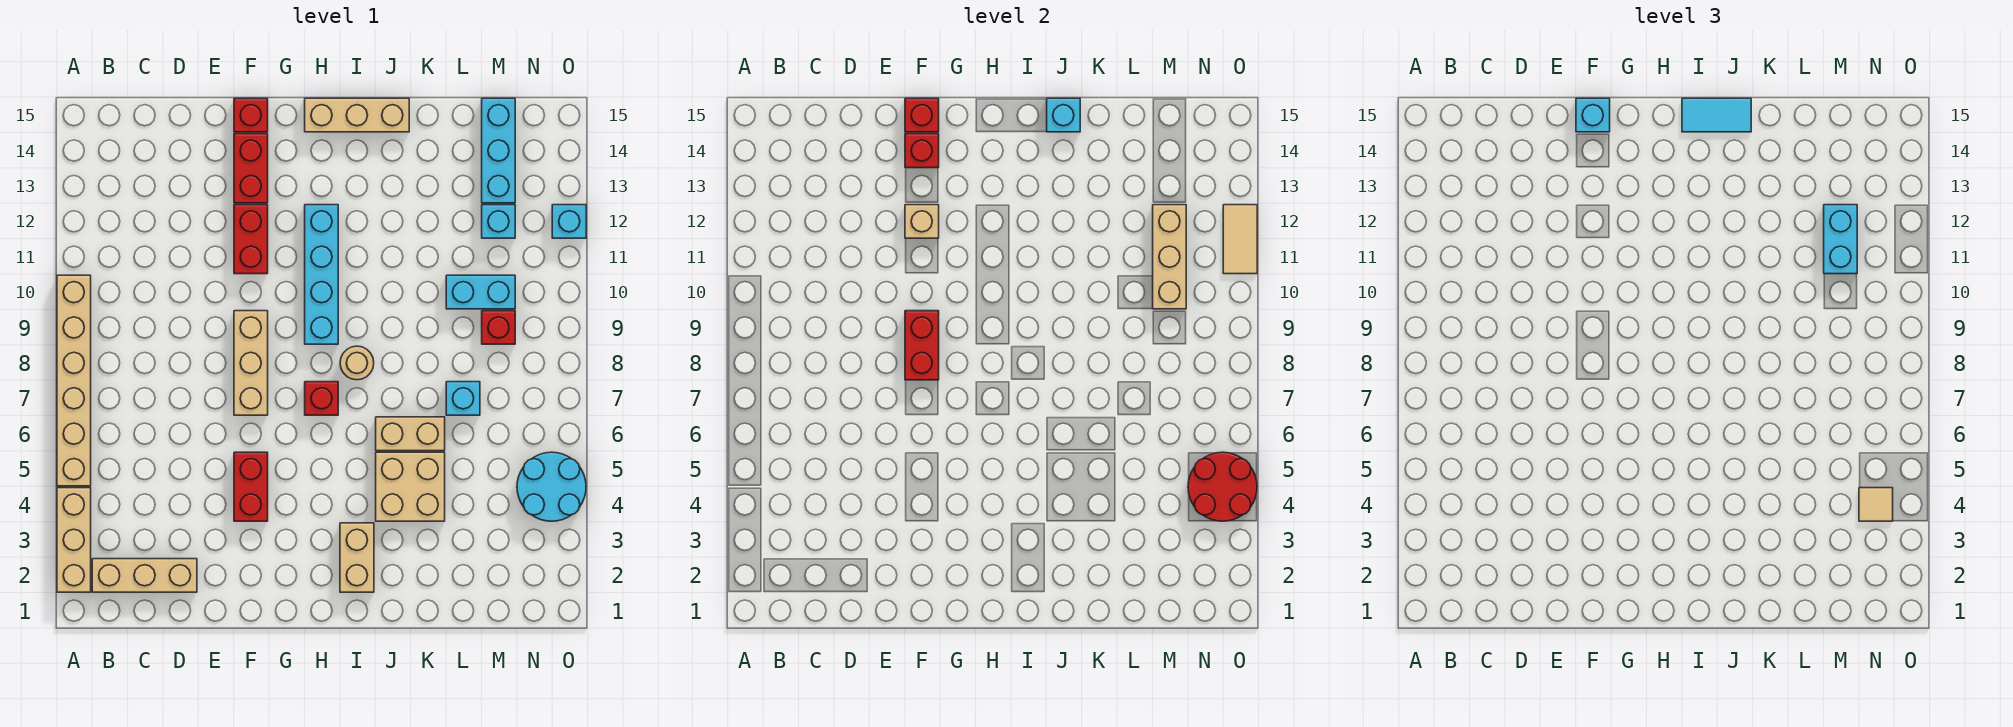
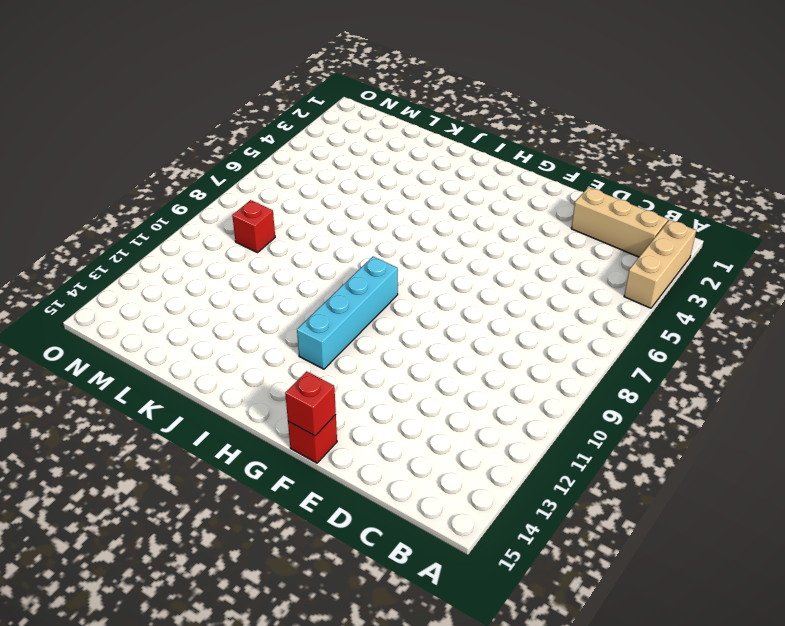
none -> tan brick A5:A10 level 1
none -> red brick F4:F5 level 1
none -> tan brick F7:F9 level 1
none -> red brick F11:F12 level 1

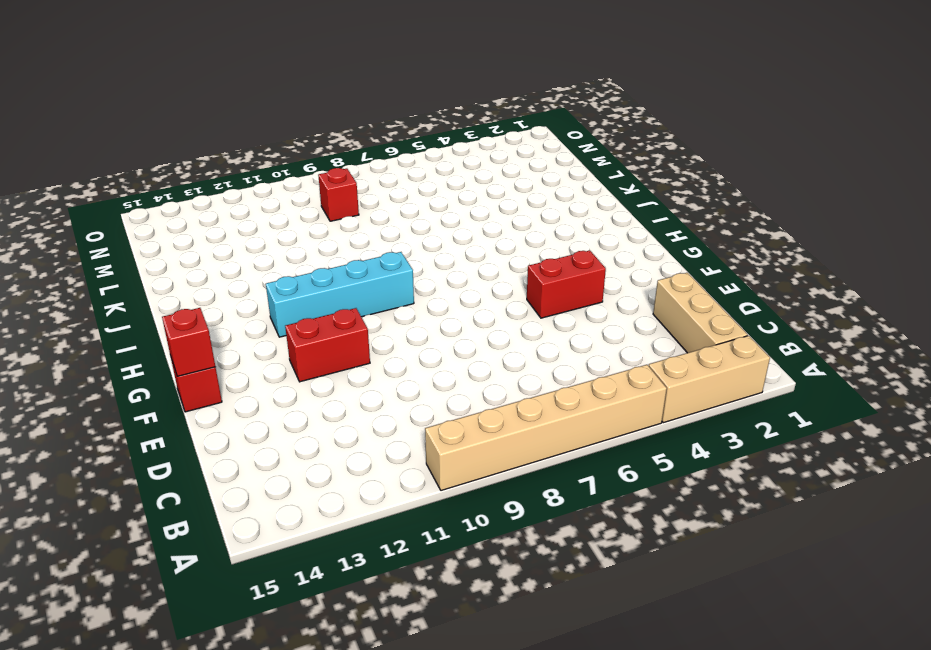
none -> tan brick F7:F9 level 1
none -> red brick F13:F14 level 1
none -> red brick H7 level 1
none -> tan brick H15:J15 level 1

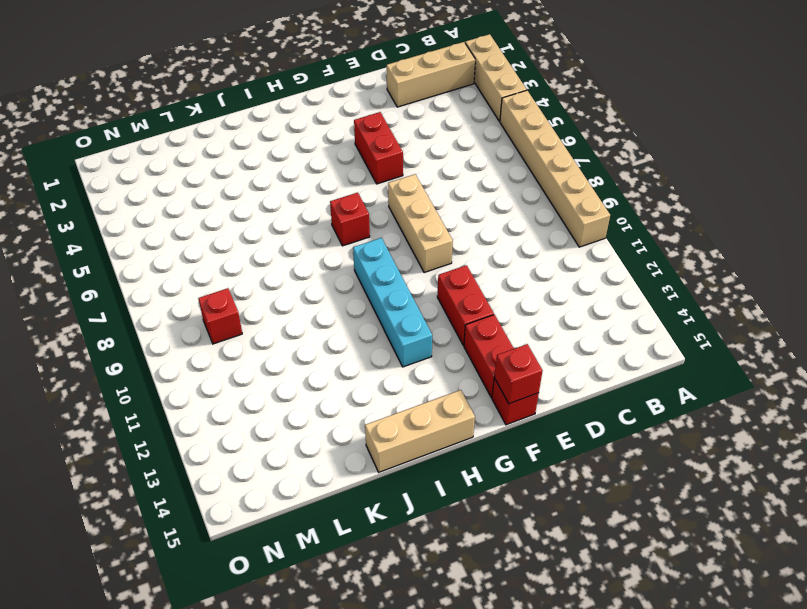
none -> tan brick I2:I3 level 1
none -> tan round brick I8 level 1
none -> tan brick J4:K5 level 1
none -> tan brick J6:K6 level 1

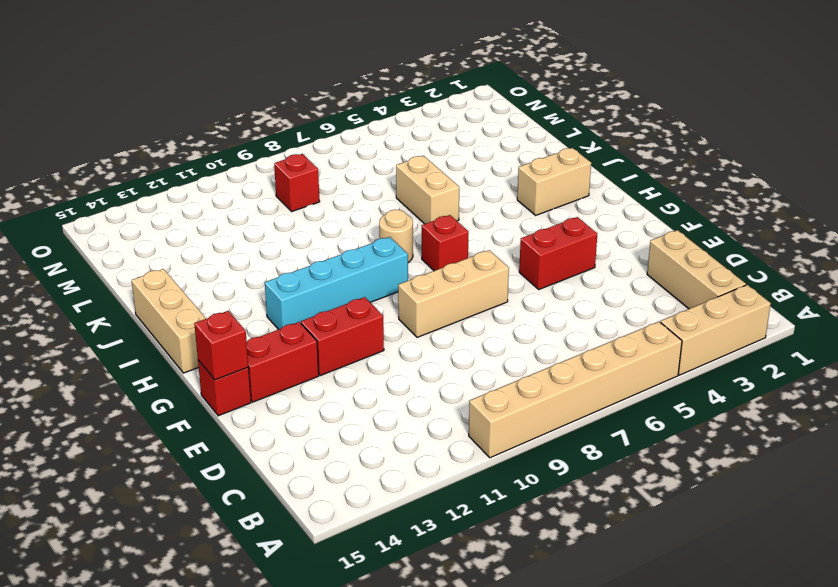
none -> tan brick J4:K5 level 1
none -> cyan brick L7 level 1
none -> cyan brick L10:M10 level 1
none -> cyan brick M12 level 1

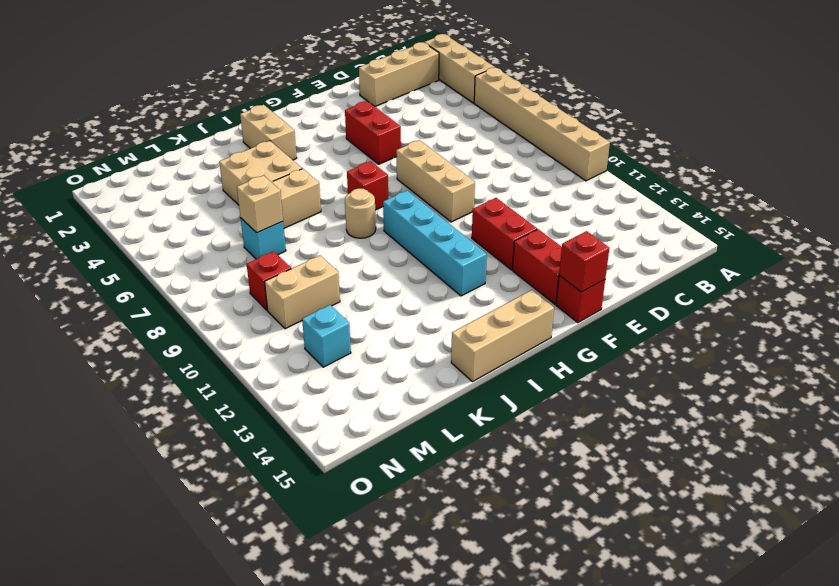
tan brick L7 level 2 -> tan brick F12 level 2
tan brick L10:M10 level 1 -> cyan brick L10:M10 level 1
none -> cyan brick M13:M15 level 1
none -> cyan round brick N4:O5 level 1
none -> cyan brick O12 level 1
none -> red brick F8:F9 level 2

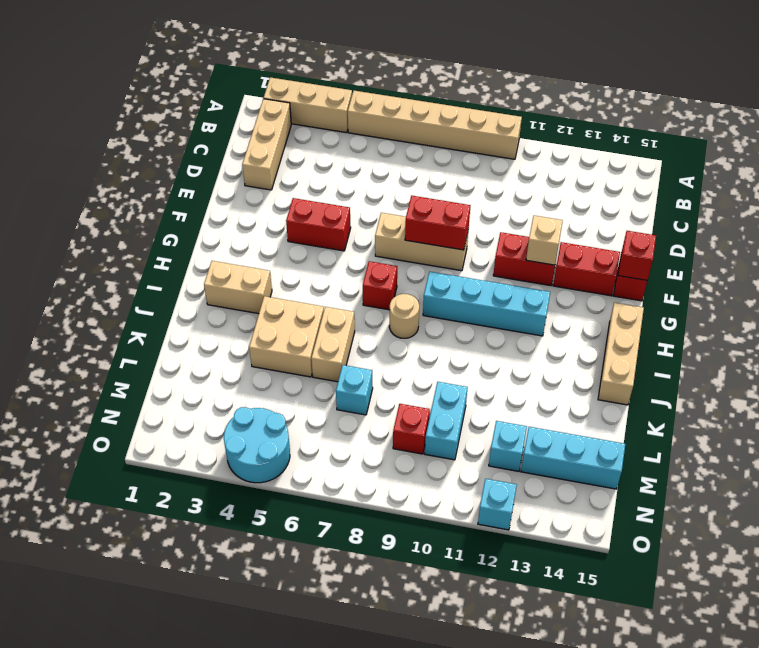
none -> red brick F14 level 2
none -> cyan brick J15 level 2
none -> tan brick M10:M12 level 2
none -> red round brick N4:O5 level 2

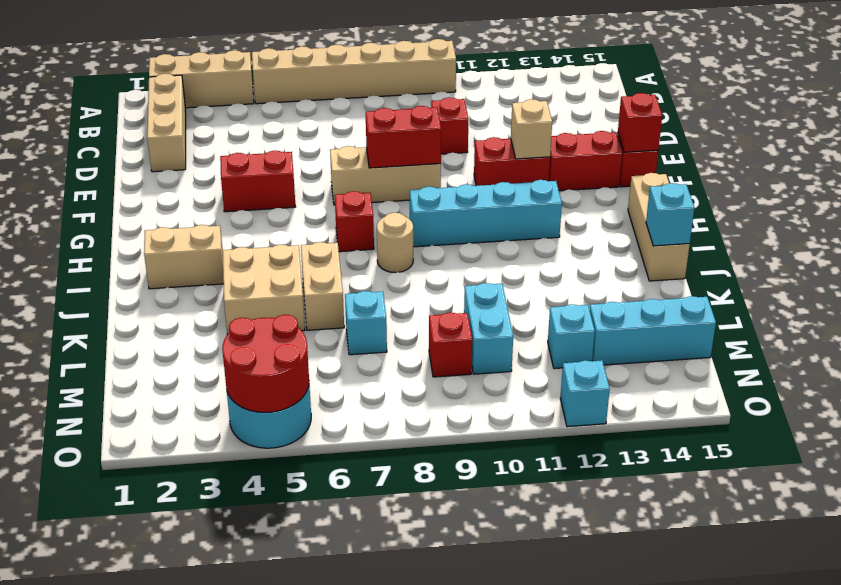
red brick D10 level 1 -> red brick F14 level 2
none -> tan brick M10:M12 level 2
none -> tan tile O11:O12 level 2
none -> cyan brick F15 level 3
none -> cyan tile I15:J15 level 3

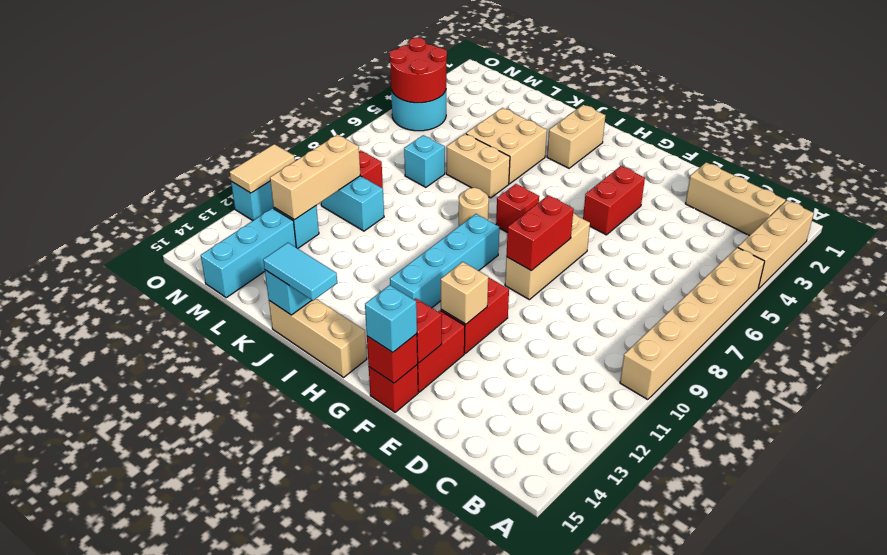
none -> cyan brick M11:M12 level 3
none -> tan tile N4 level 3

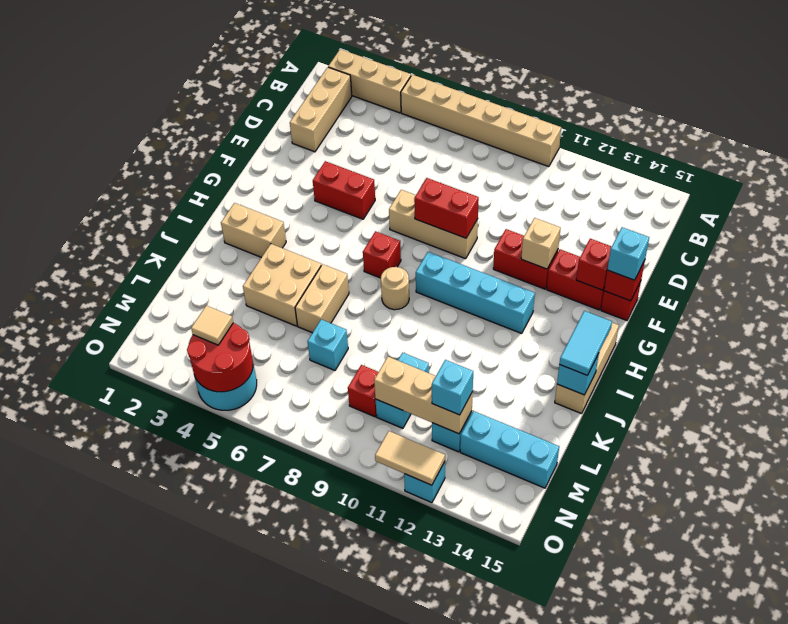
cyan brick M12 level 3 -> cyan brick M11:M12 level 3

